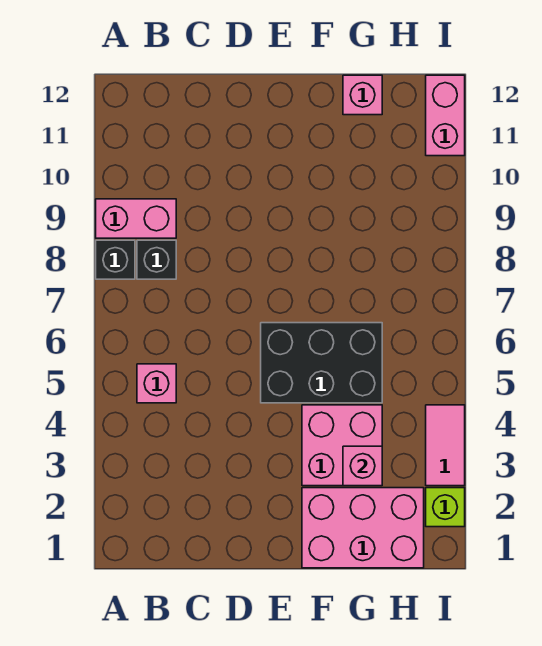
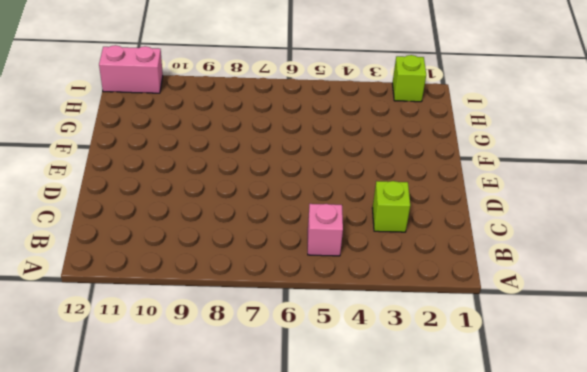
lime brick C3 level 1 -> none
none -> black brick A8 level 1
none -> pink brick A9:B9 level 1
none -> black brick B8 level 1

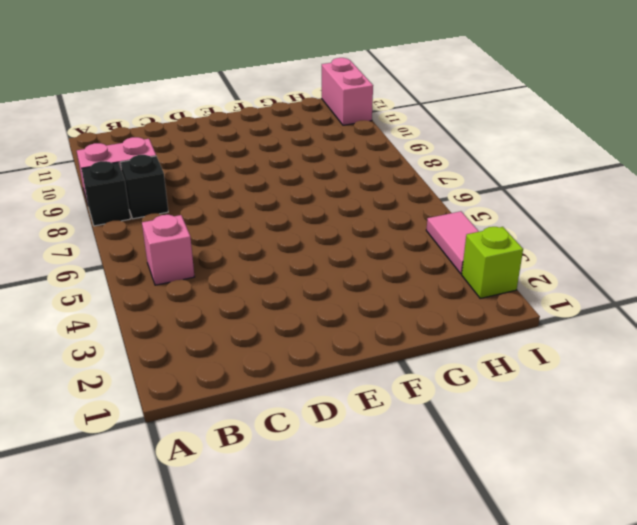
none -> black brick E5:G6 level 1
none -> pink brick F1:H2 level 1
none -> pink brick F3:G4 level 1

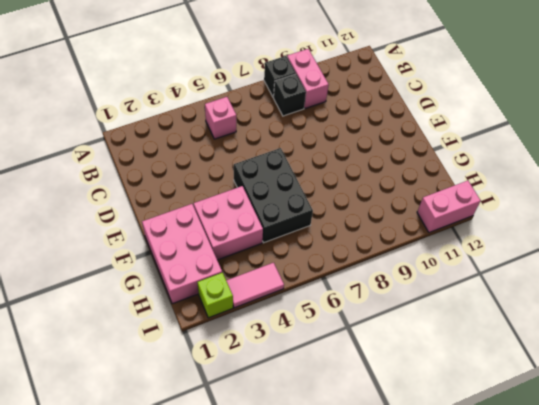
none -> pink brick G12 level 1
none -> pink brick G3 level 2

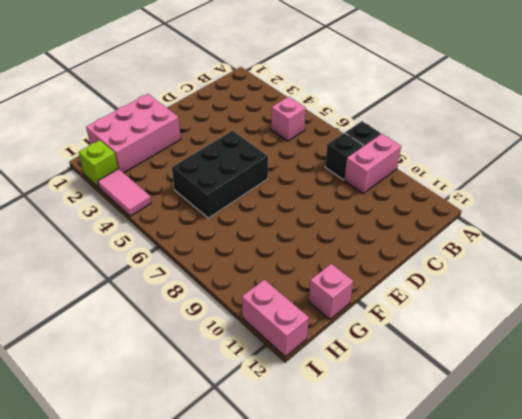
none -> pink brick F3:G4 level 1
none -> pink brick G3 level 2

